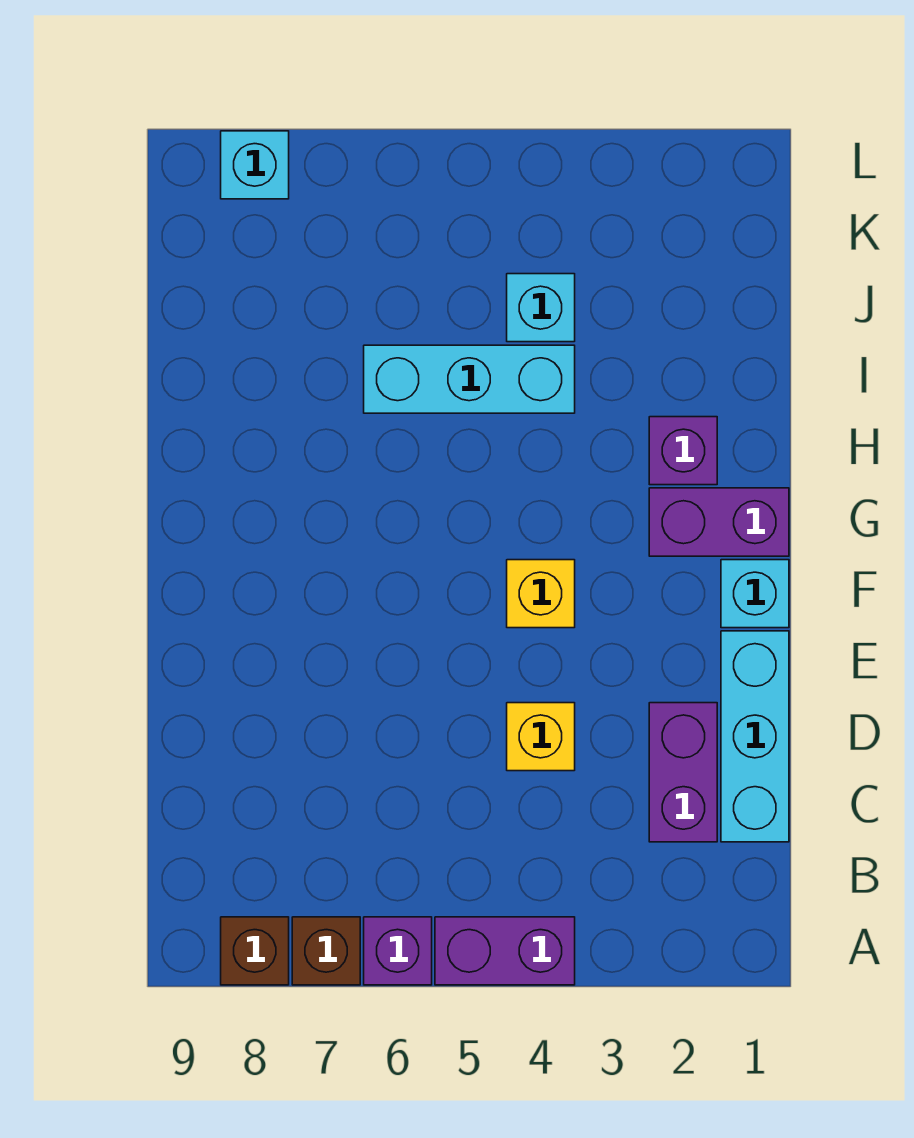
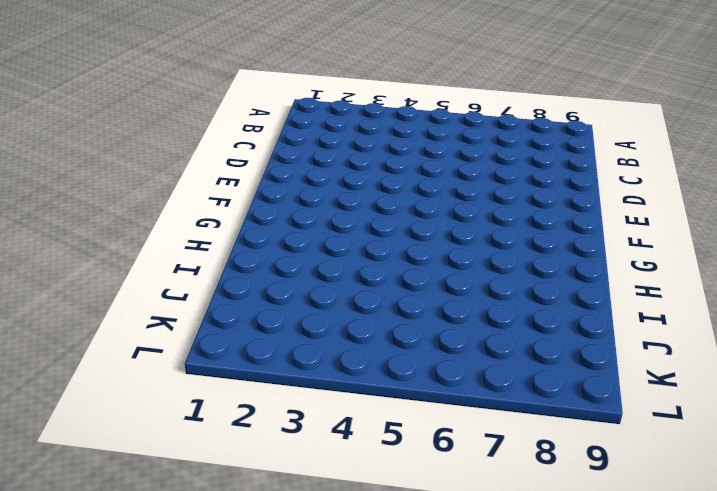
none -> purple brick A4:A5 level 1
none -> purple brick A6 level 1
none -> brown brick A7 level 1

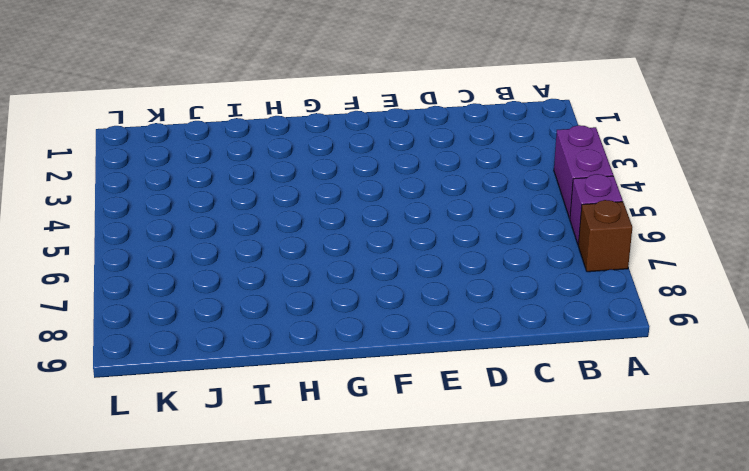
none -> brown brick A8 level 1
none -> cyan brick C1:E1 level 1
none -> purple brick C2:D2 level 1

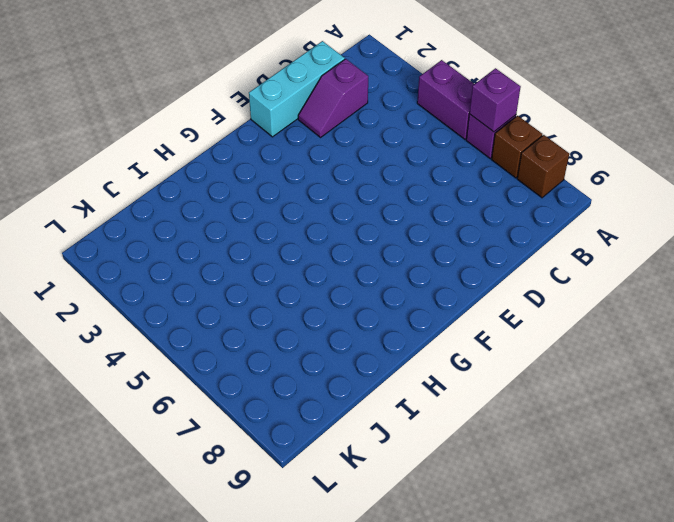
purple brick A6 level 2 -> purple brick H2 level 1
purple slope C2:D2 level 1 top C -> purple brick C2:D2 level 1
none -> yellow brick D4 level 1
none -> cyan brick F1 level 1
none -> yellow brick F4 level 1

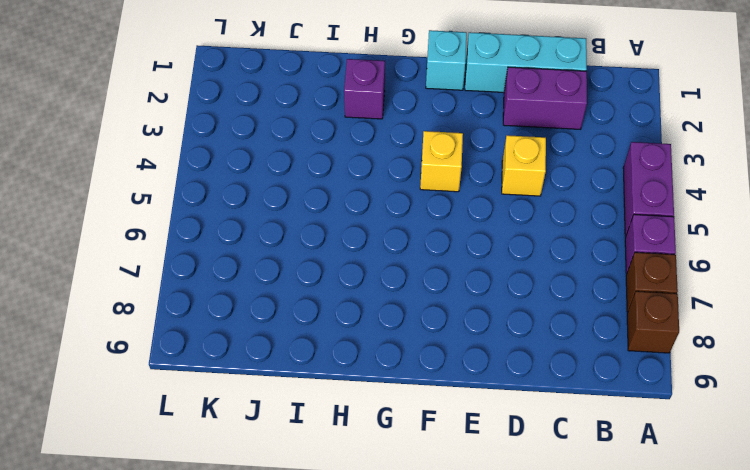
none -> purple brick G1:G2 level 1
none -> cyan brick I4:I6 level 1
none -> cyan brick J4 level 1

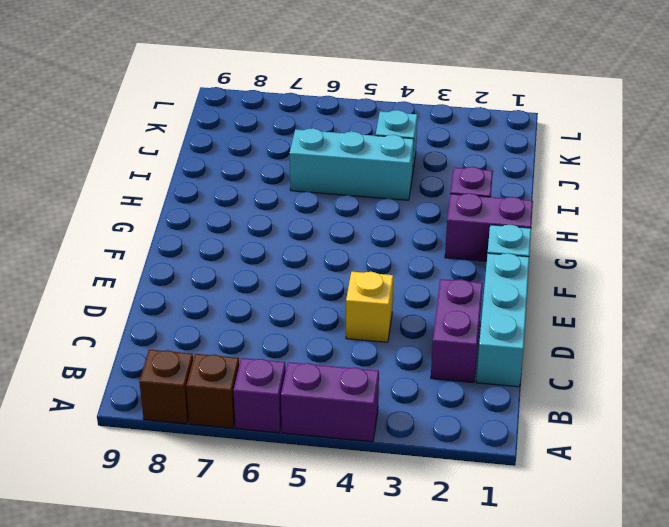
none -> yellow brick F4 level 1
none -> cyan brick L8 level 1

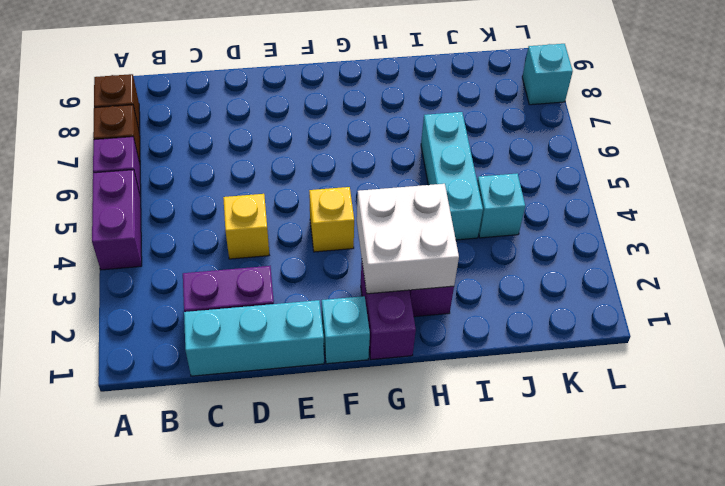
white brick G2:H3 level 2 -> none

